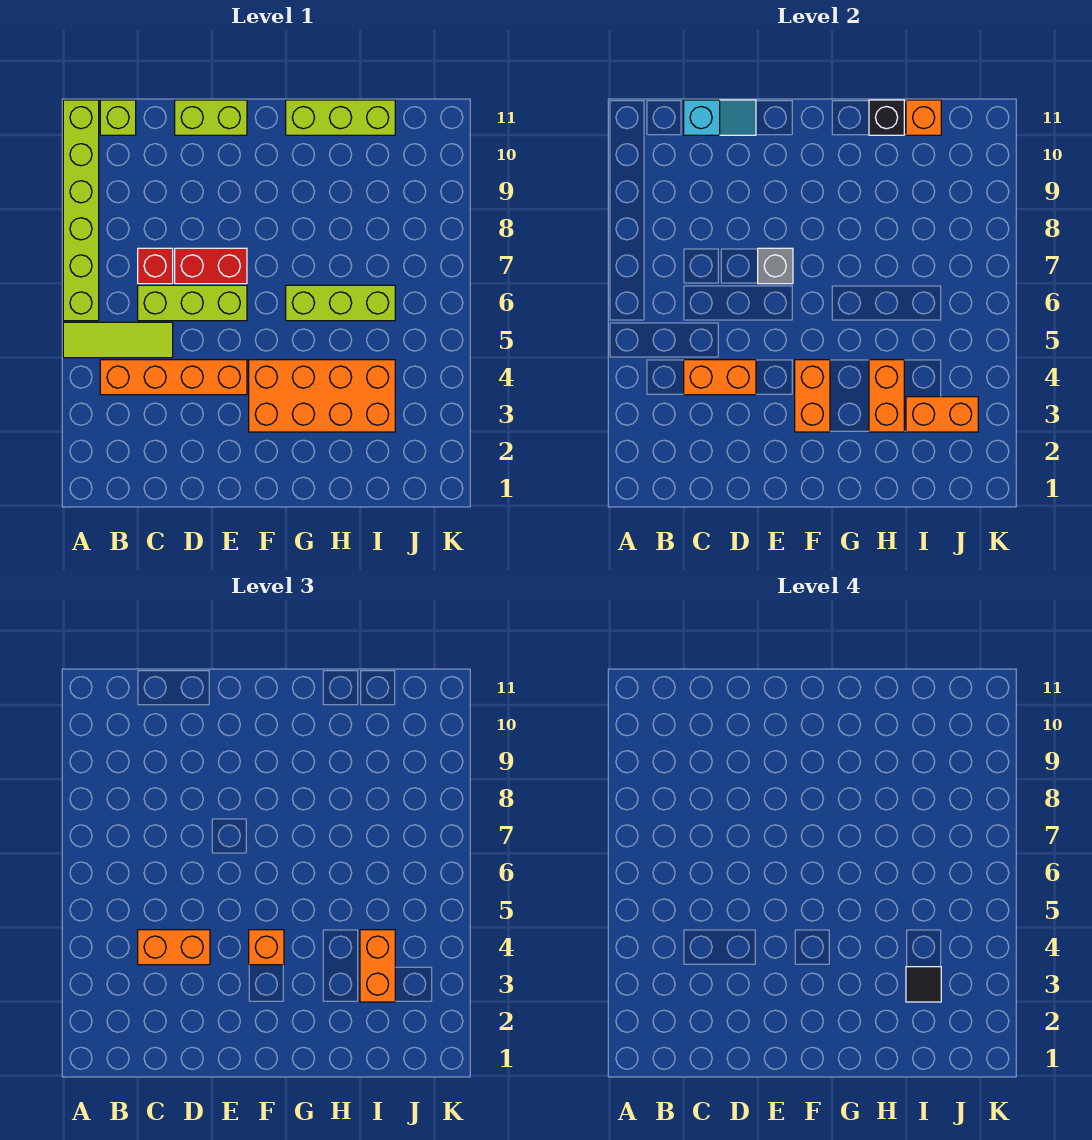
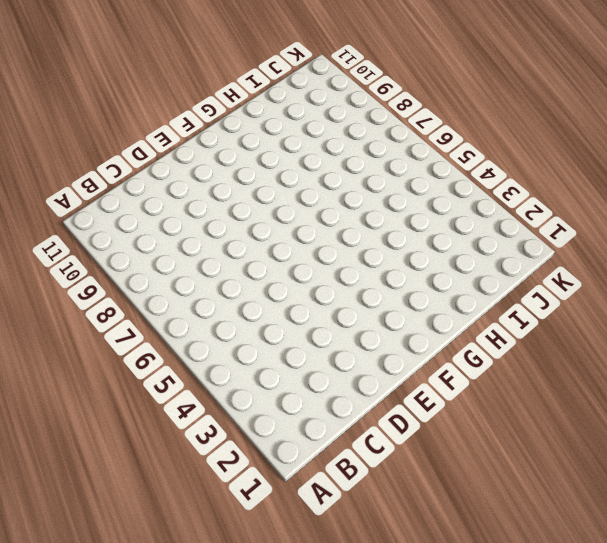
none -> lime tile A5:C5 level 1
none -> lime brick A6:A11 level 1
none -> orange brick B4:E4 level 1

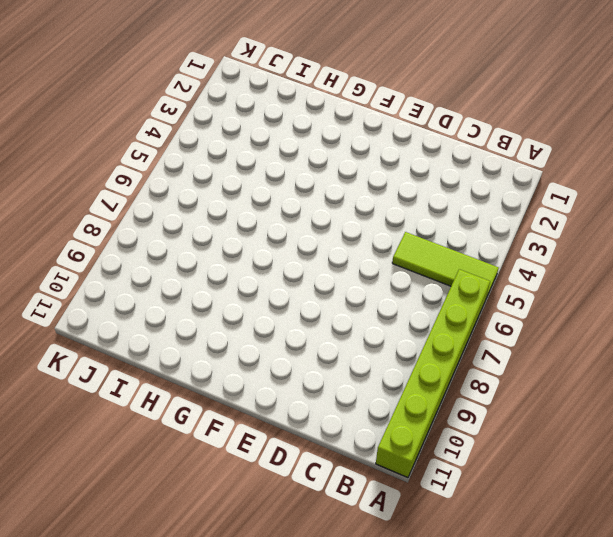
none -> orange brick B4:E4 level 1
none -> lime brick B11 level 1
none -> lime brick C6:E6 level 1

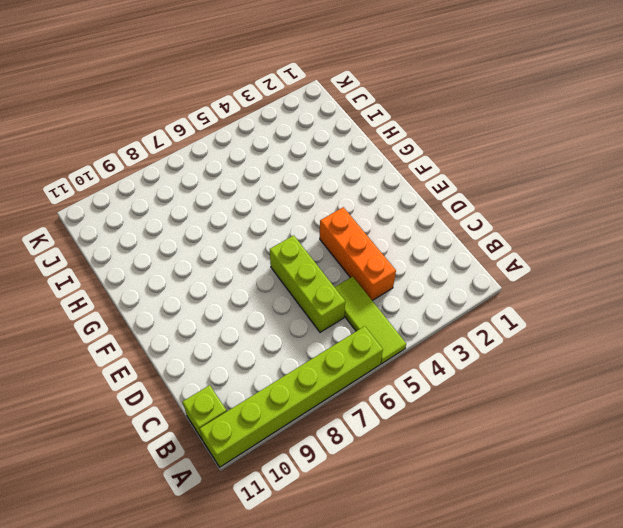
orange brick C4:E4 level 1 -> orange brick B4:E4 level 1
none -> red brick C7 level 1
none -> red brick D7:E7 level 1
none -> lime brick D11:E11 level 1

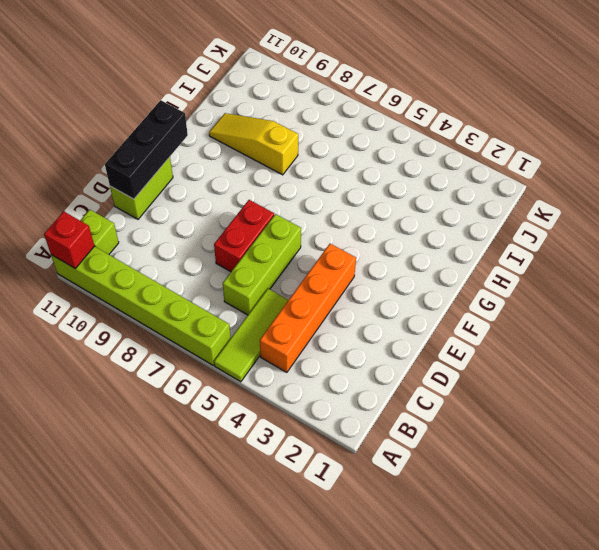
red brick A11 level 2 -> red brick C7 level 1
black brick D11:F11 level 2 -> cyan slope C11:D11 level 2 top C
yellow slope H8:H10 level 1 top 8 -> none
none -> orange brick F3:I4 level 1
none -> lime brick G6:I6 level 1
none -> lime brick G11:I11 level 1

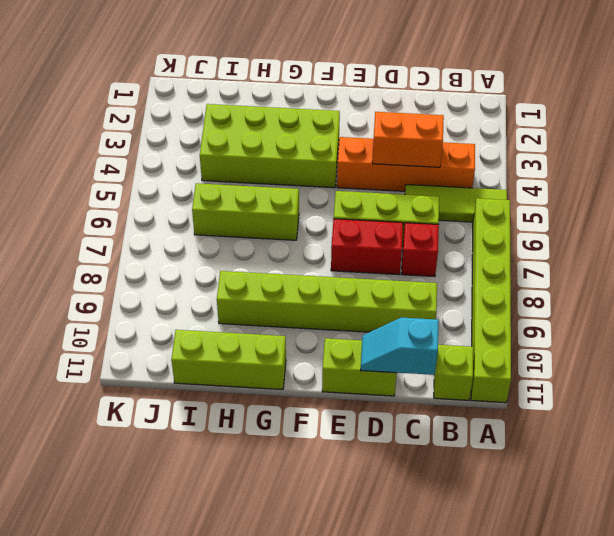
lime brick C9:H9 level 1 -> none
lime brick F3:I4 level 1 -> orange brick F3:I4 level 1
none -> grey brick E7 level 2
none -> orange brick F3:F4 level 2
none -> orange brick H3:H4 level 2

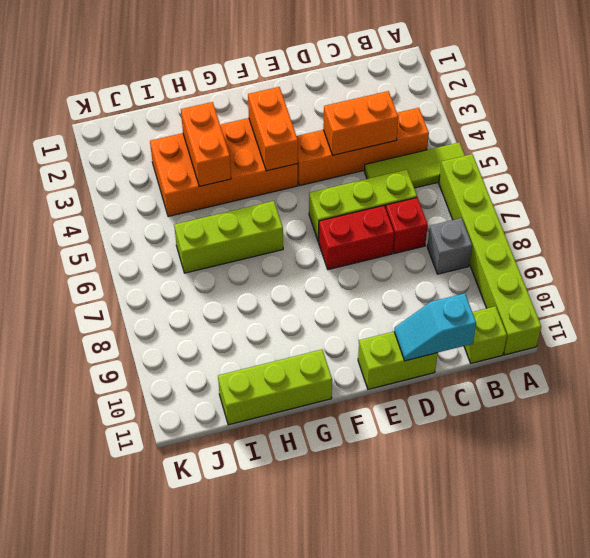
grey brick B8 level 1 -> grey brick E7 level 2
none -> black brick H11 level 2
none -> orange brick I3:J3 level 2
none -> orange brick I11 level 2

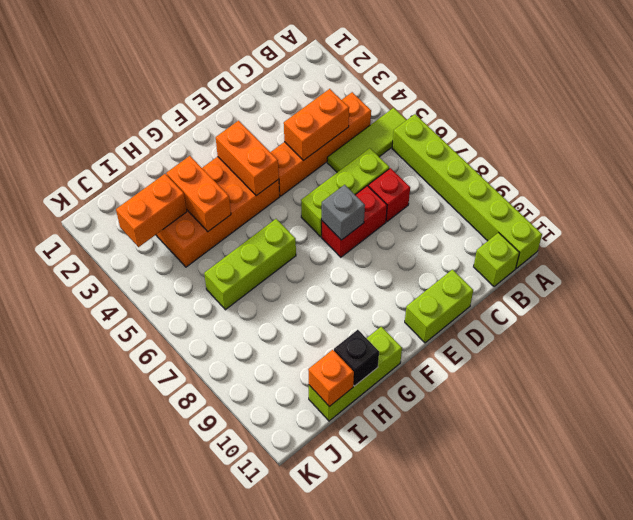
none -> cyan slope C11:D11 level 2 top C
none -> orange brick C4:D4 level 3
none -> orange brick F4 level 3

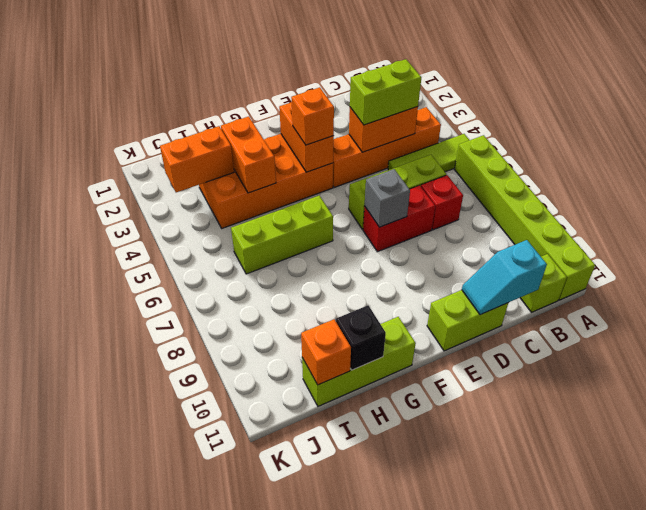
lime brick C4:D4 level 3 -> orange brick C4:D4 level 3
none -> orange brick I3:I4 level 3
none -> black tile I3 level 4

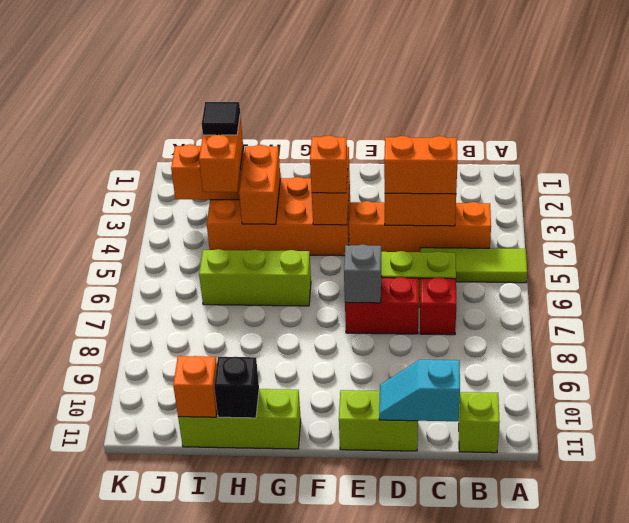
none -> lime brick A6:A11 level 1

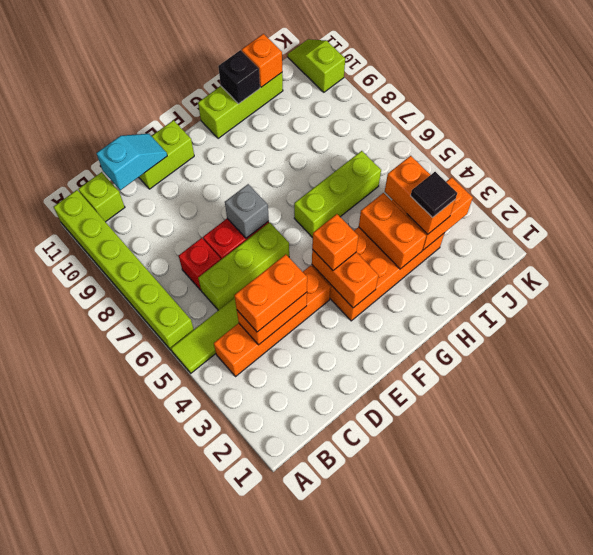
lime slope K10:K11 level 1 top 10 -> none

